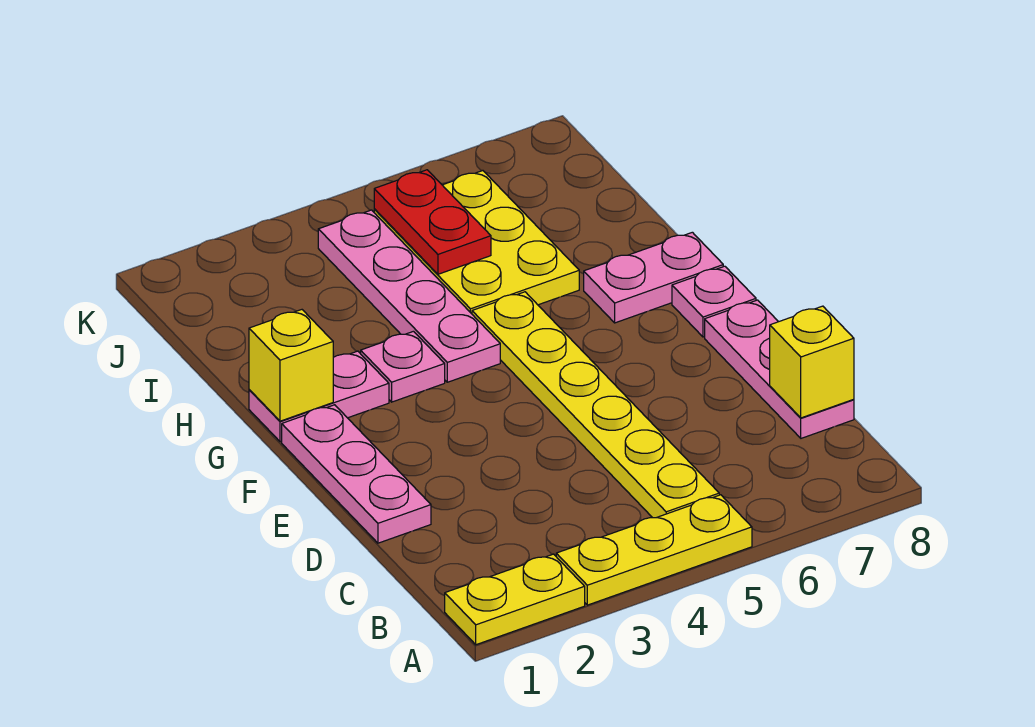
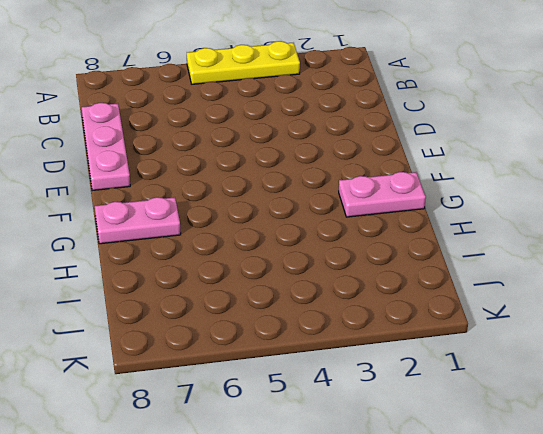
none -> yellow plate A1:A2 level 1
none -> yellow plate B5:G5 level 1
none -> pink plate D1:F1 level 1

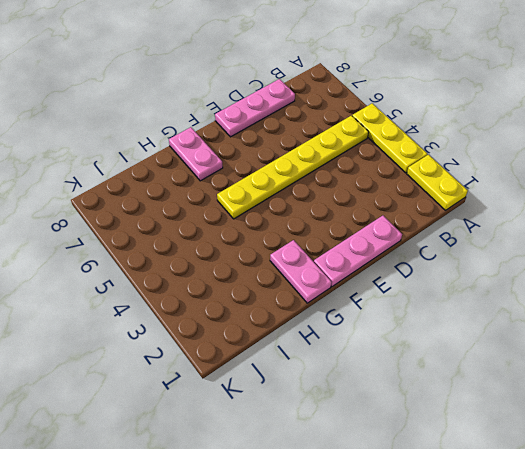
none -> pink plate F8 level 1
none -> pink plate G3 level 1
none -> pink plate G4:J4 level 1

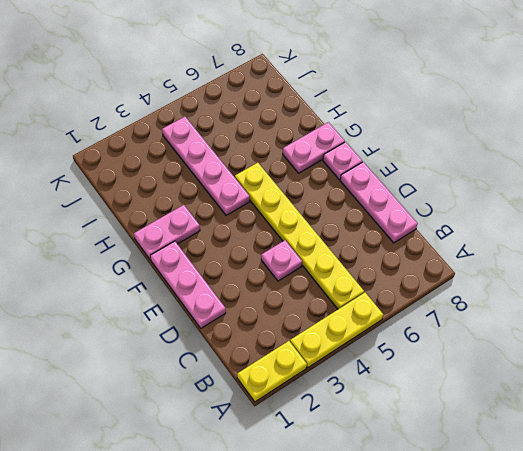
pink plate D4 level 1 -> pink plate G3 level 1
none -> yellow plate H5:J6 level 1
none -> yellow brick C8 level 2
none -> yellow brick G1 level 2

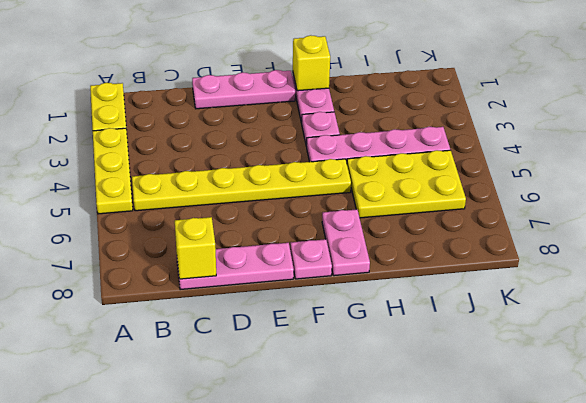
none -> red plate I5:J5 level 2

